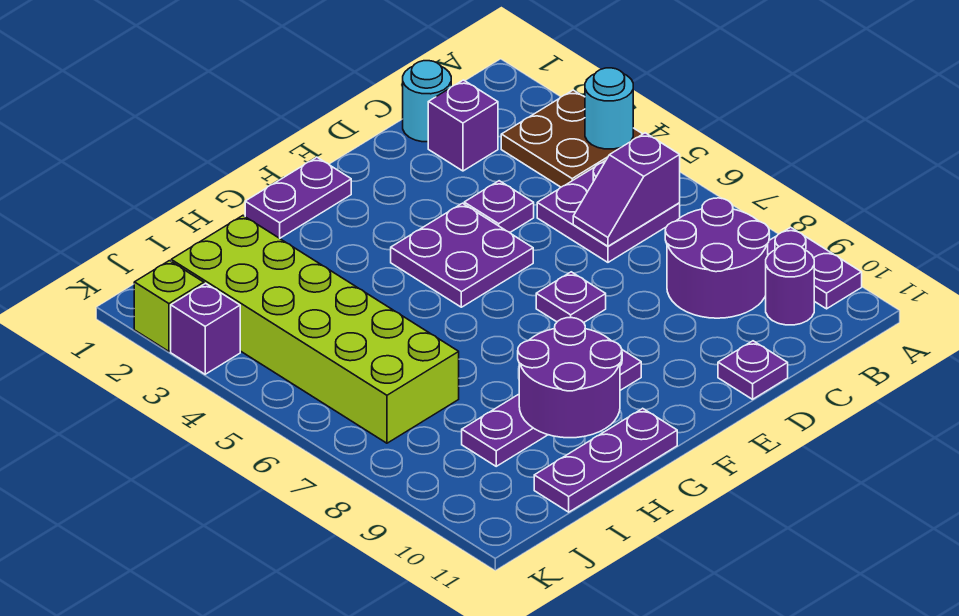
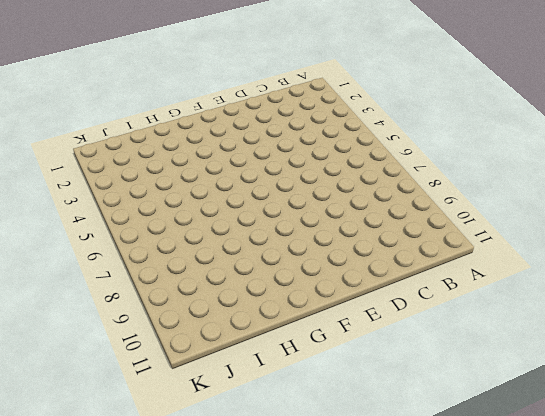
none -> brown plate A3:B4 level 1
none -> purple plate A9:A10 level 1
none -> purple plate B5:C6 level 1

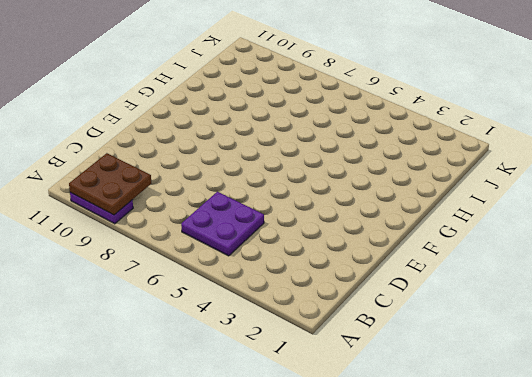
brown plate A9:B10 level 2 -> brown plate A3:B4 level 1
none -> purple round brick B8:C9 level 1
none -> purple round brick B10 level 1
none -> cyan round brick C1 level 1

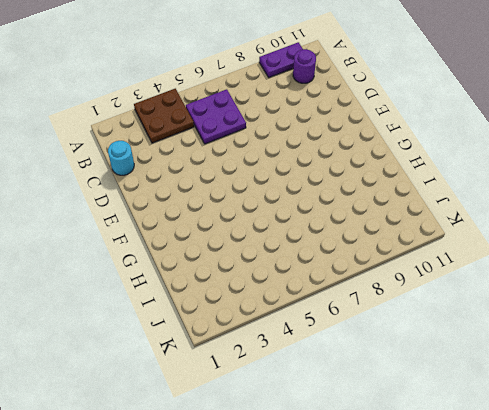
none -> purple round brick B8:C9 level 1
none -> purple brick C2 level 1
none -> purple plate D4 level 1

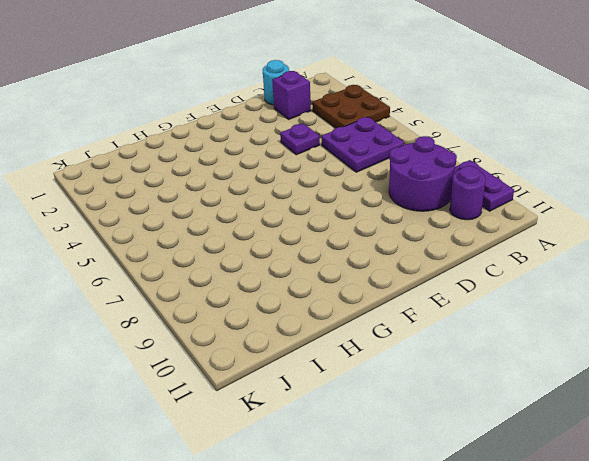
none -> purple plate D11 level 1
none -> purple plate E4:F5 level 1
none -> purple plate E7 level 1

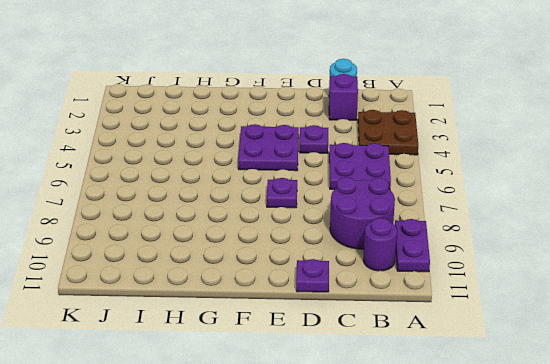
none -> purple plate F1:G1 level 1
none -> purple plate F9:I9 level 1
none -> purple plate G11:I11 level 1

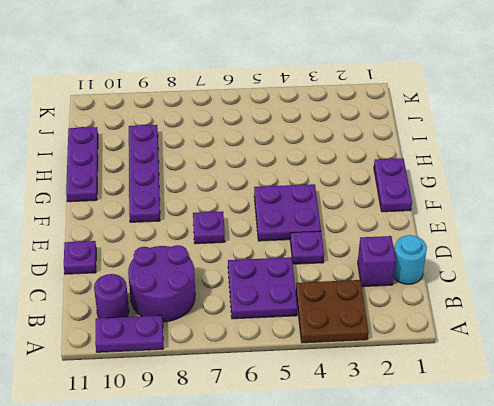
none -> lime brick I2:J7 level 1
none -> lime brick K2 level 1
none -> purple brick K3 level 1

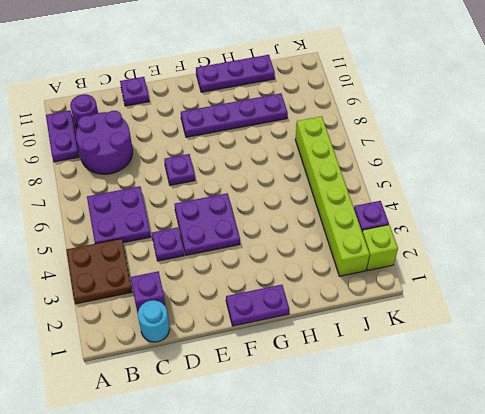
lime brick J2:J7 level 1 -> lime brick I2:J7 level 1
none -> cyan round brick A4 level 2
none -> purple slope B6:C6 level 2 top B
none -> purple round brick G9:H10 level 2

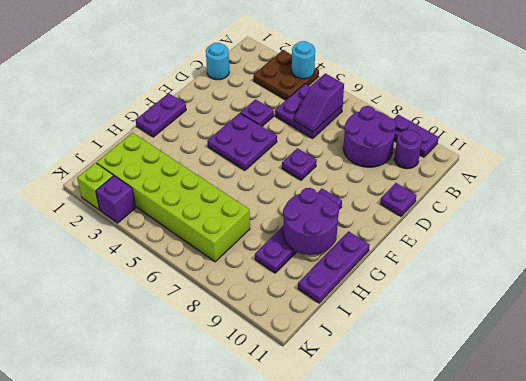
none -> purple brick C2 level 1

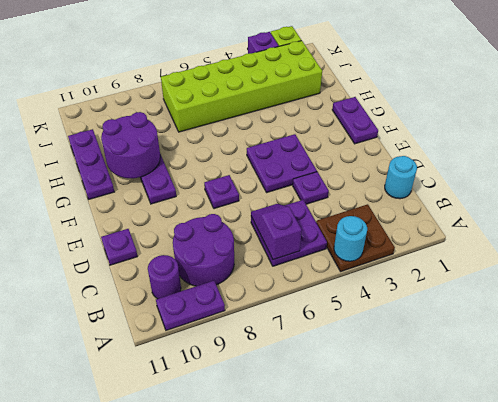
none -> purple brick C2 level 1

